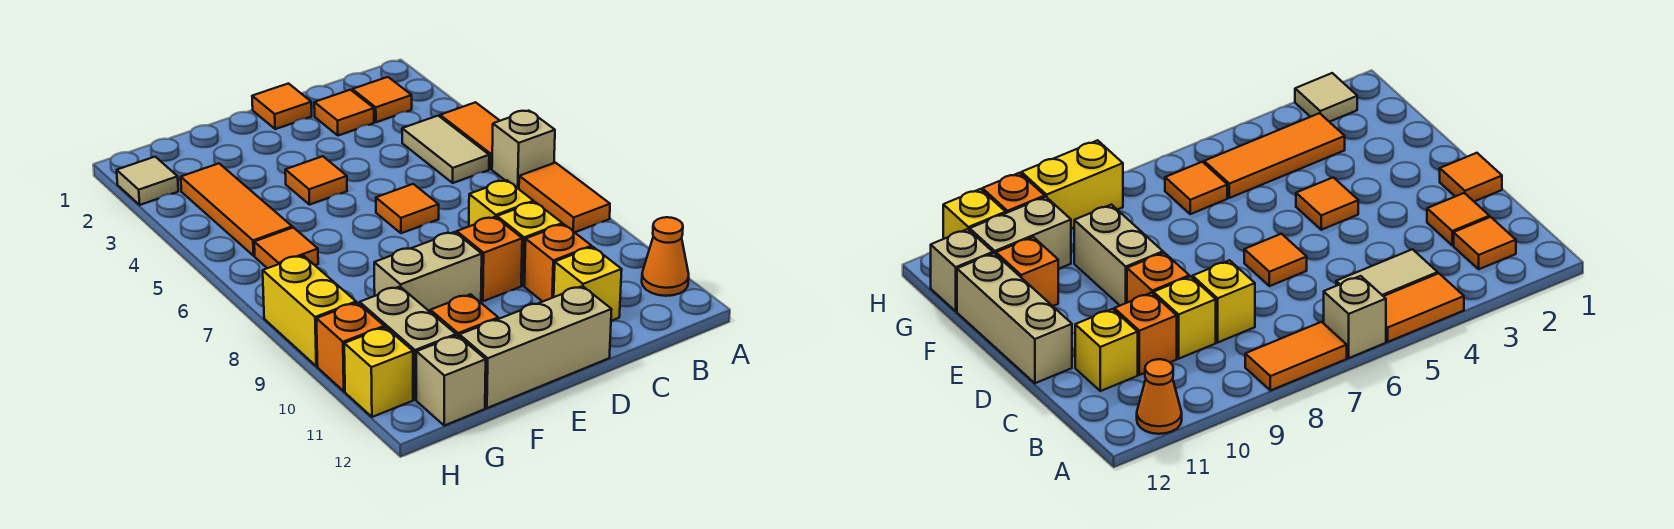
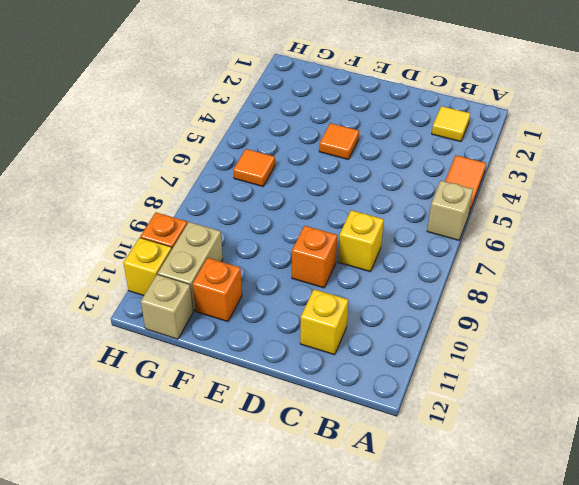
yellow tile B2 level 1 -> orange tile B2 level 1
none -> orange tile A7:A8 level 1
none -> orange cone A11 level 1
none -> tan tile B4:B5 level 1

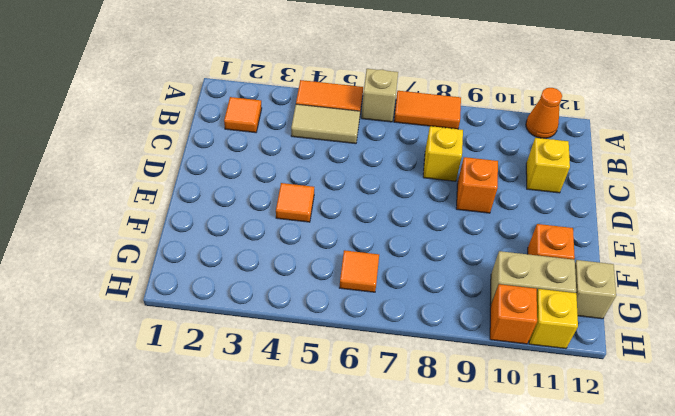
none -> orange tile C2 level 1
none -> yellow brick C9 level 1
none -> orange brick C10 level 1

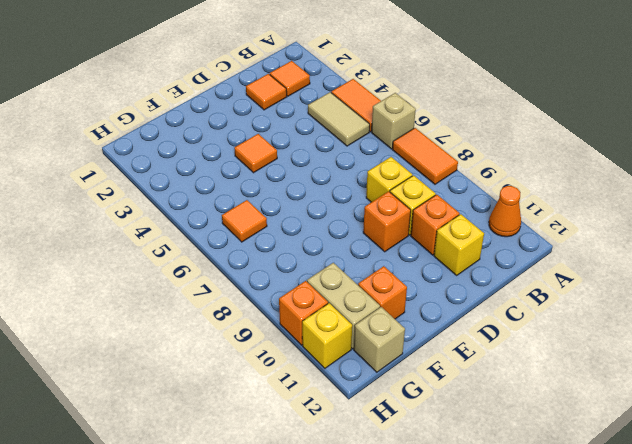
none -> orange tile D1 level 1
none -> orange tile D6 level 1
none -> tan brick D12:F12 level 1

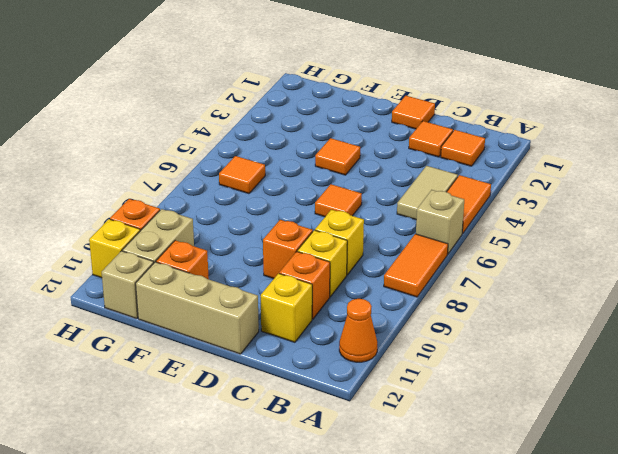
none -> tan brick E9:F9 level 1
none -> orange tile G3:G5 level 1
none -> tan tile H2 level 1

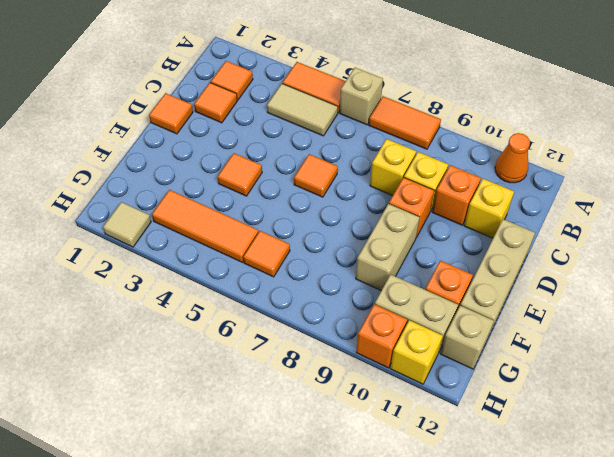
none -> yellow brick H8:H9 level 1

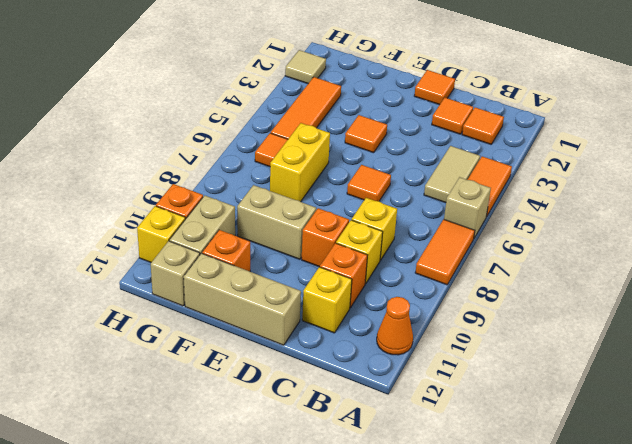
yellow brick F6:F7 level 1 -> yellow brick H8:H9 level 1

